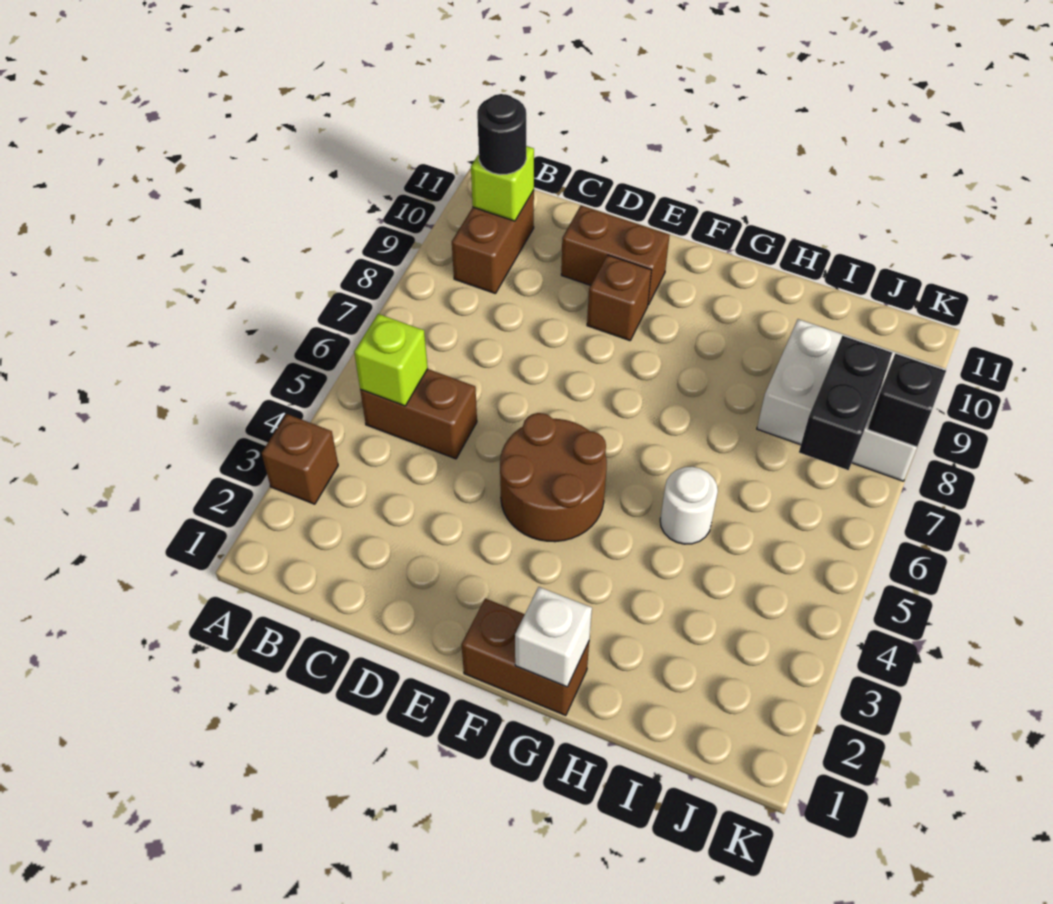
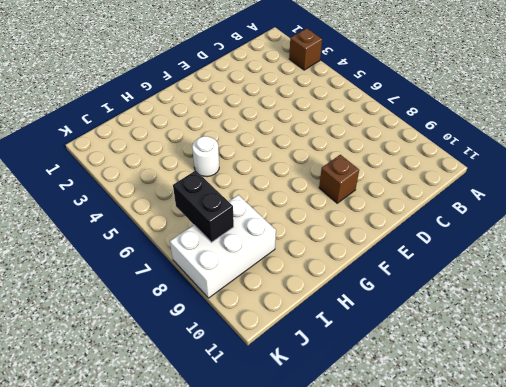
none -> brown brick B5:C5 level 1
none -> brown brick B9:B10 level 1
none -> brown brick D10:E10 level 1

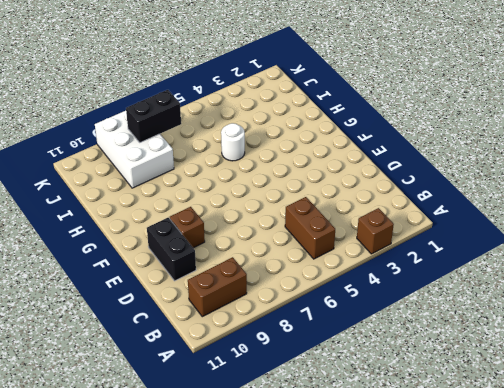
black brick D10:E10 level 1 -> brown brick D10:E10 level 1
none -> brown round brick E4:F5 level 1
none -> brown brick F1:G1 level 1
none -> lime brick B5 level 2

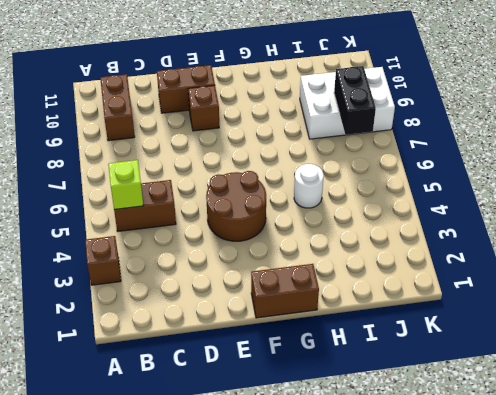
none -> lime brick B10 level 2
none -> white brick G1 level 2
none -> black brick K8 level 2

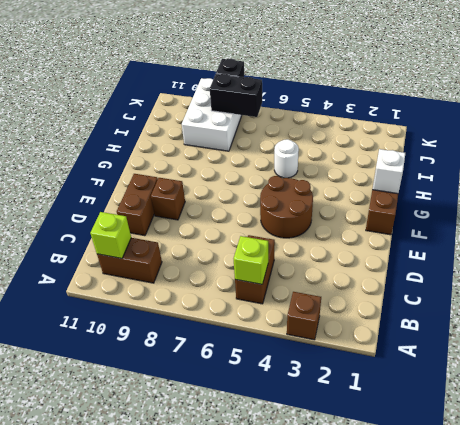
none -> black round brick B10 level 3

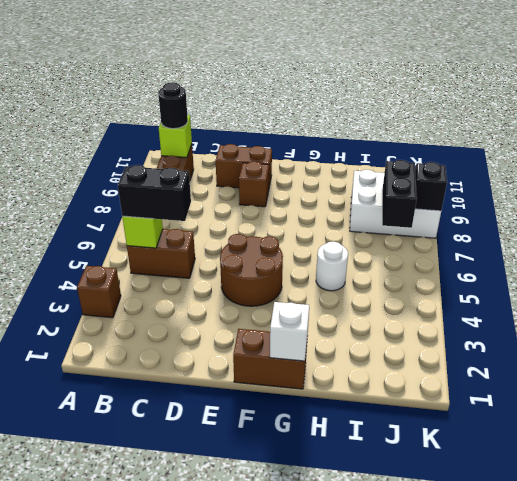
black brick B5:C5 level 3 -> none

